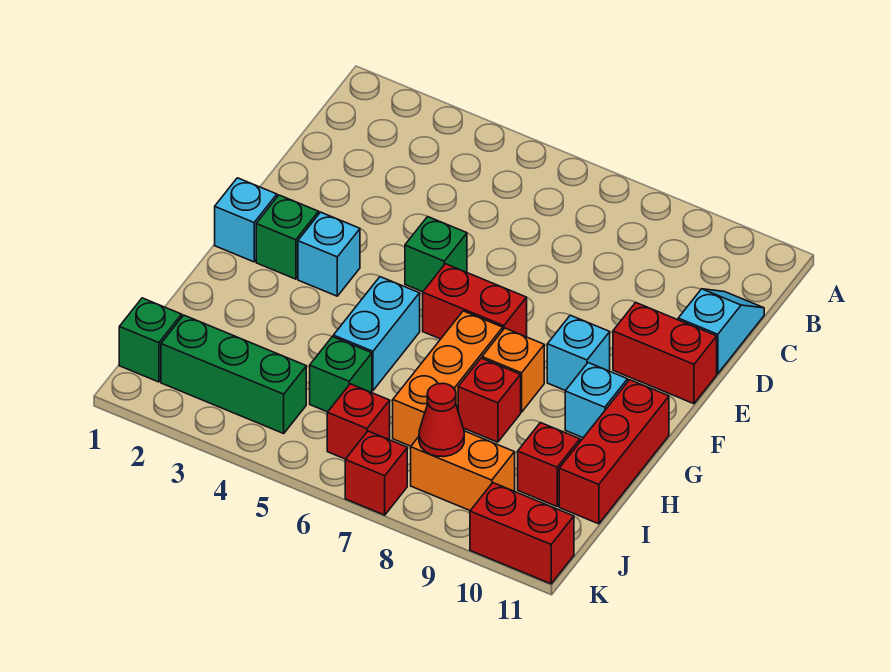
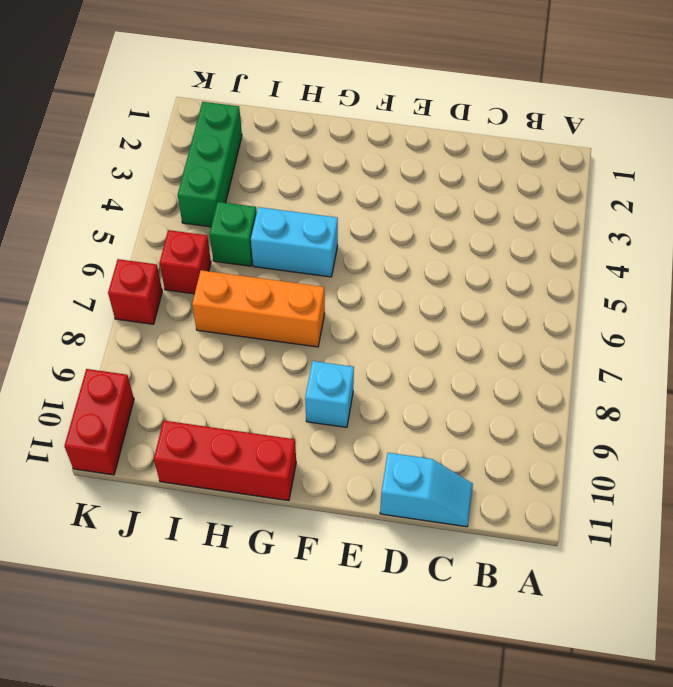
none -> green brick E5 level 1
none -> red brick E10:E11 level 1
none -> cyan brick F1 level 1

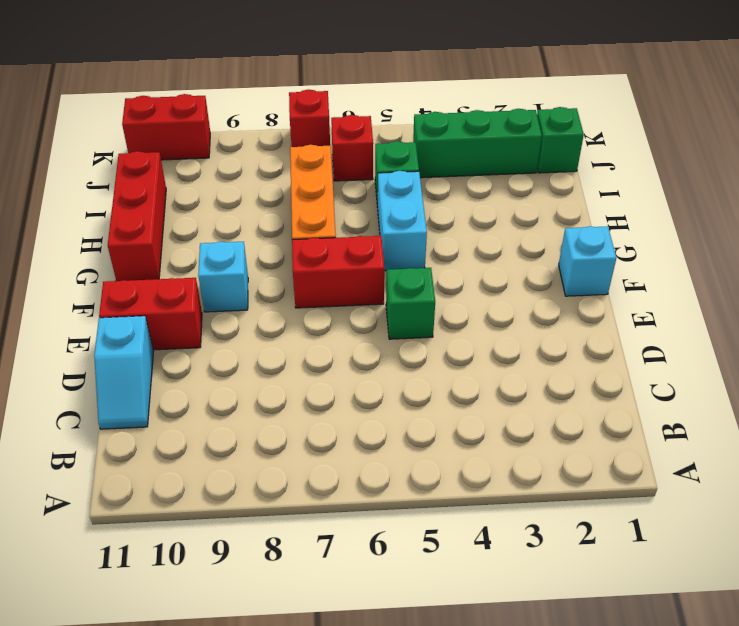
none -> green brick F2 level 1
none -> cyan brick F3 level 1
none -> orange brick G8 level 1

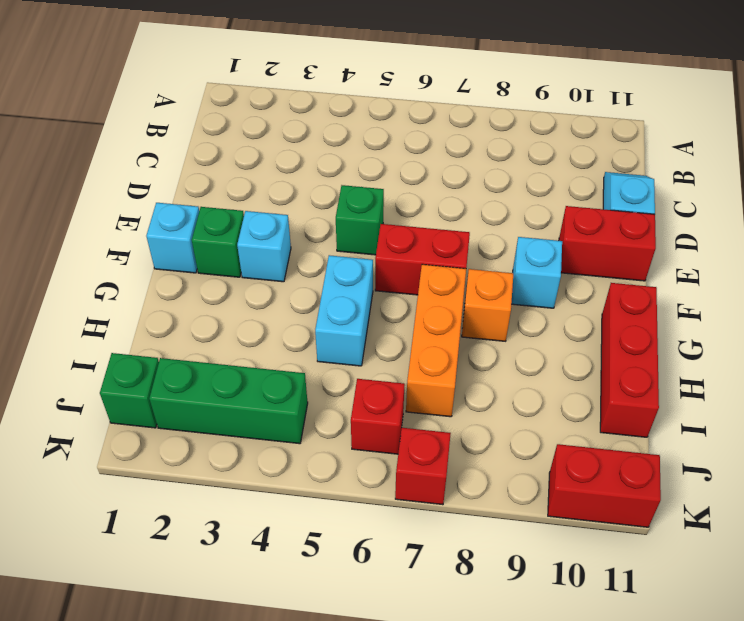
none -> cyan brick G10 level 1
none -> red brick H8 level 1
none -> green brick I5 level 1

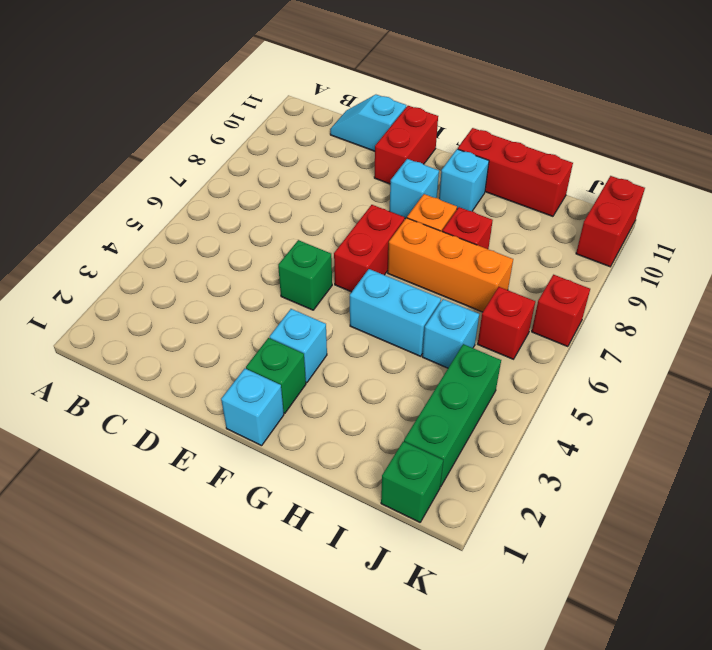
cyan brick I5 level 1 -> green brick I5 level 1
none -> red brick I10 level 1
none -> orange brick J8:J9 level 1
none -> red cone J8 level 2

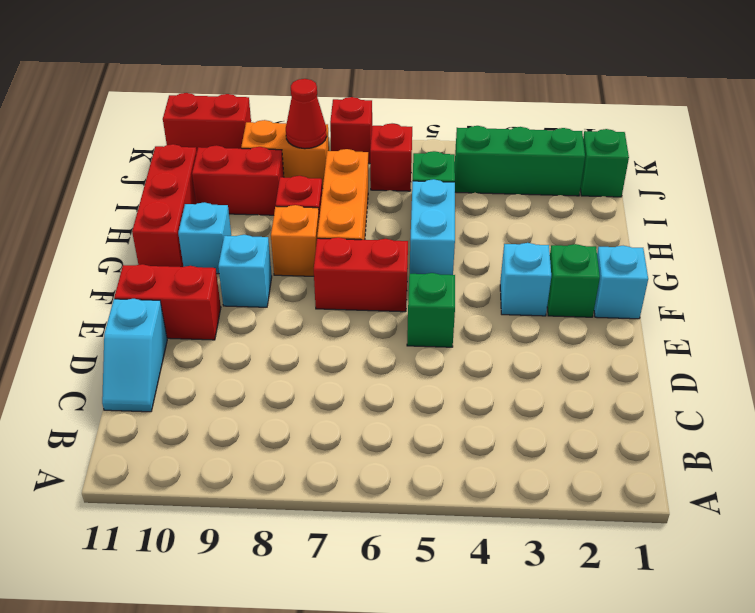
red brick I9:I10 level 1 -> red brick I10 level 1

